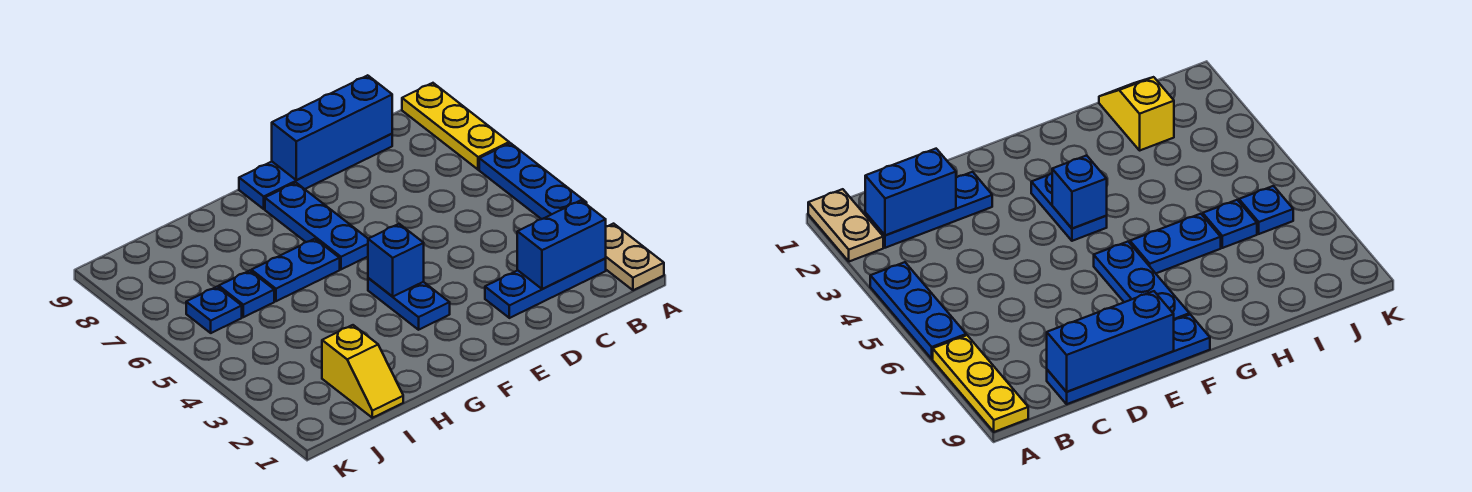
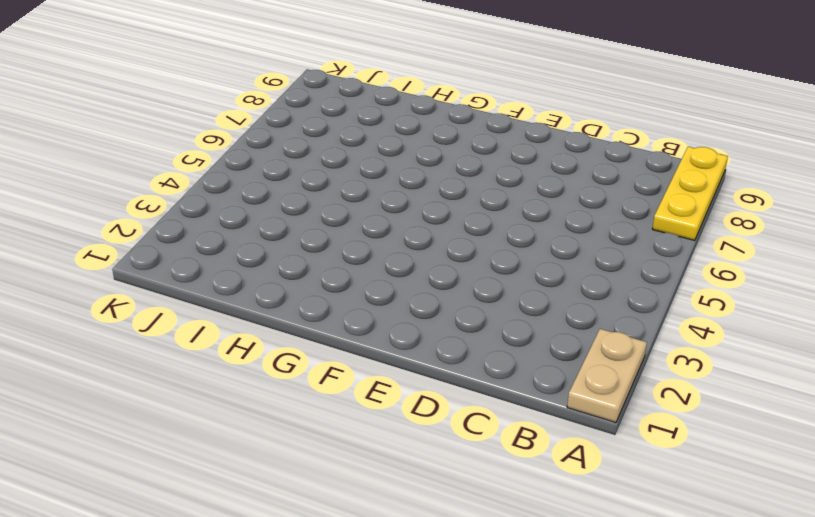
none -> blue plate A4:A6 level 1
none -> blue plate B2:D2 level 1
none -> blue plate C9:F9 level 1

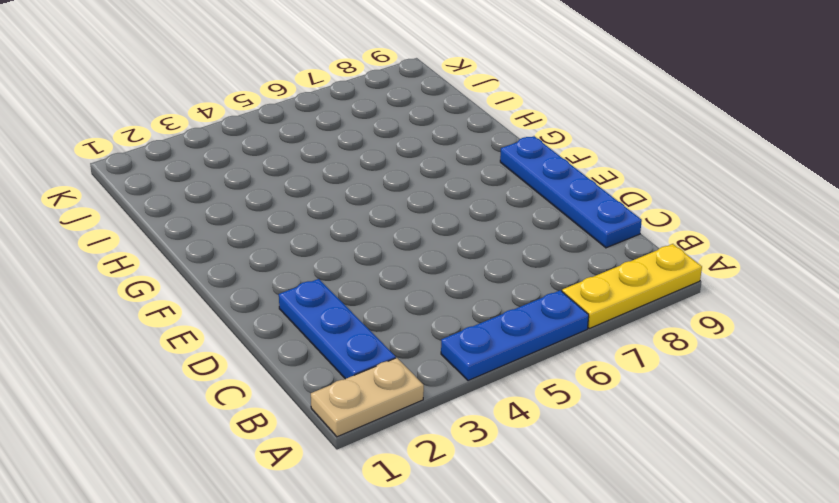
none -> blue plate F3:F4 level 1
none -> blue plate F6:F8 level 1
none -> blue plate G6:H6 level 1

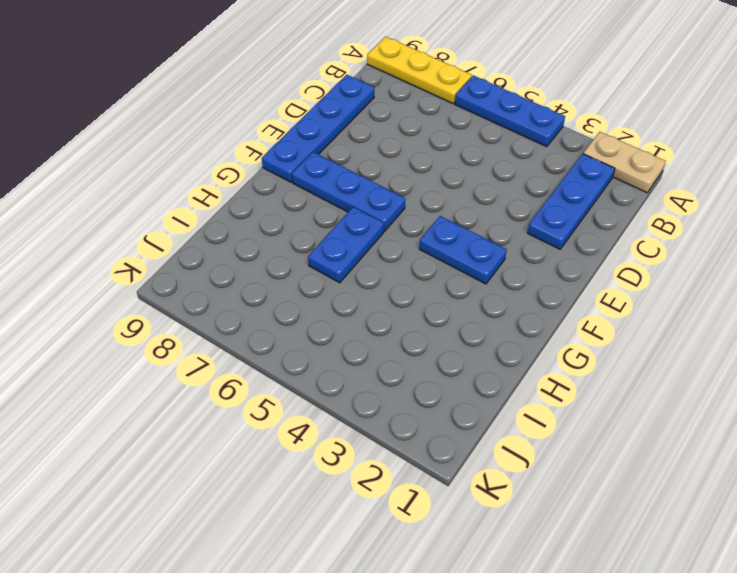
none -> yellow slope I1:I2 level 1 top 2
none -> blue plate I6 level 1
none -> blue plate J6 level 1

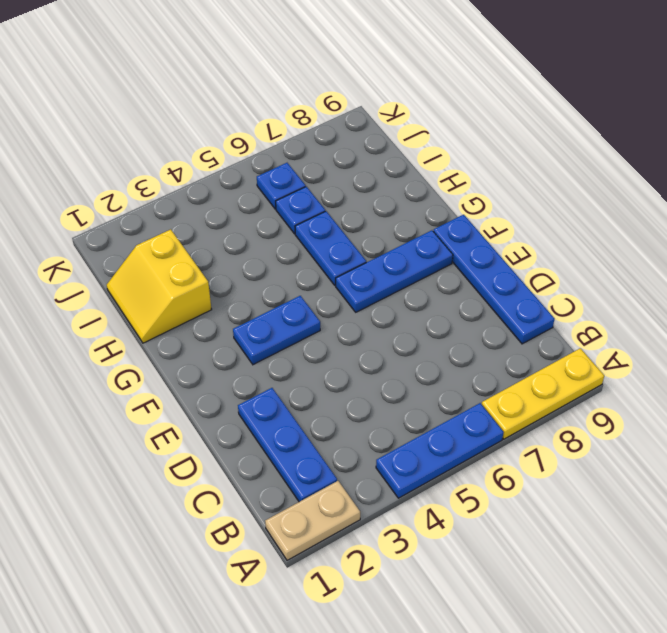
yellow slope H1:I2 level 1 top 2 -> yellow slope I1:I2 level 1 top 2
none -> blue brick B2:C2 level 2
none -> blue brick C9:E9 level 2
none -> blue brick F4 level 2

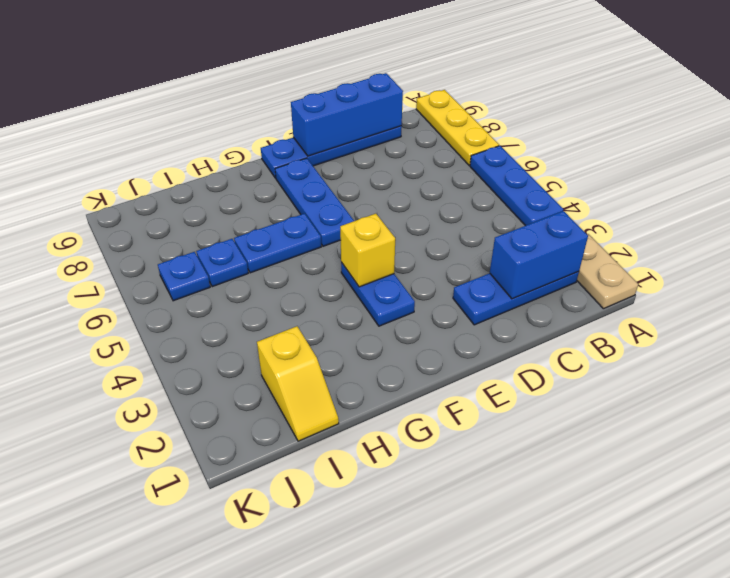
yellow brick F4 level 2 -> blue brick F4 level 2

